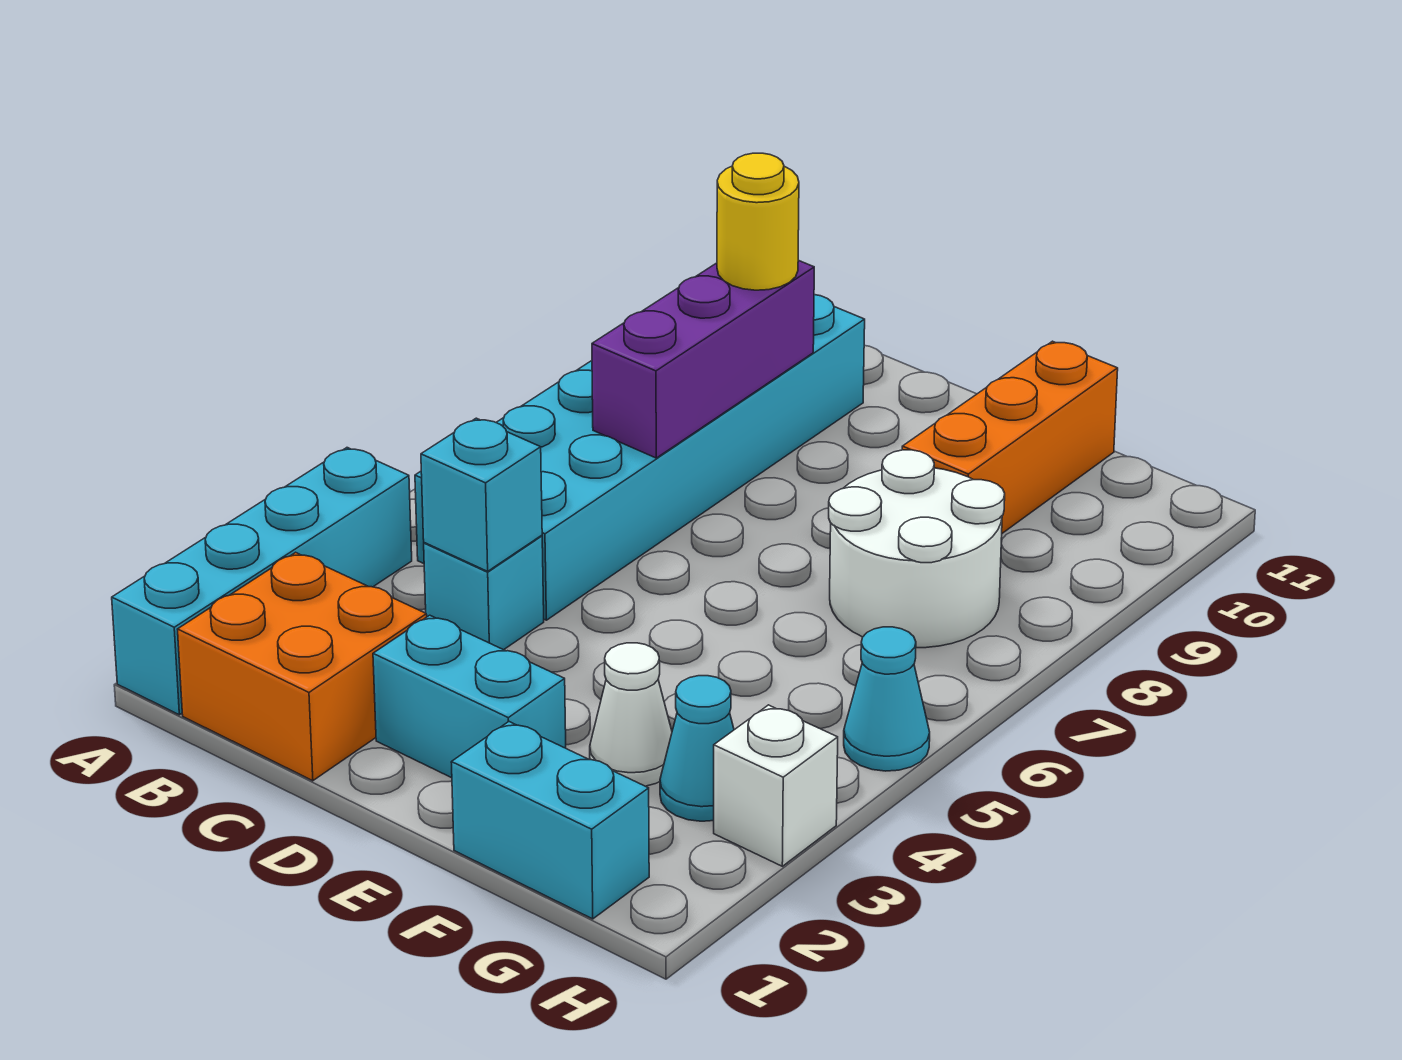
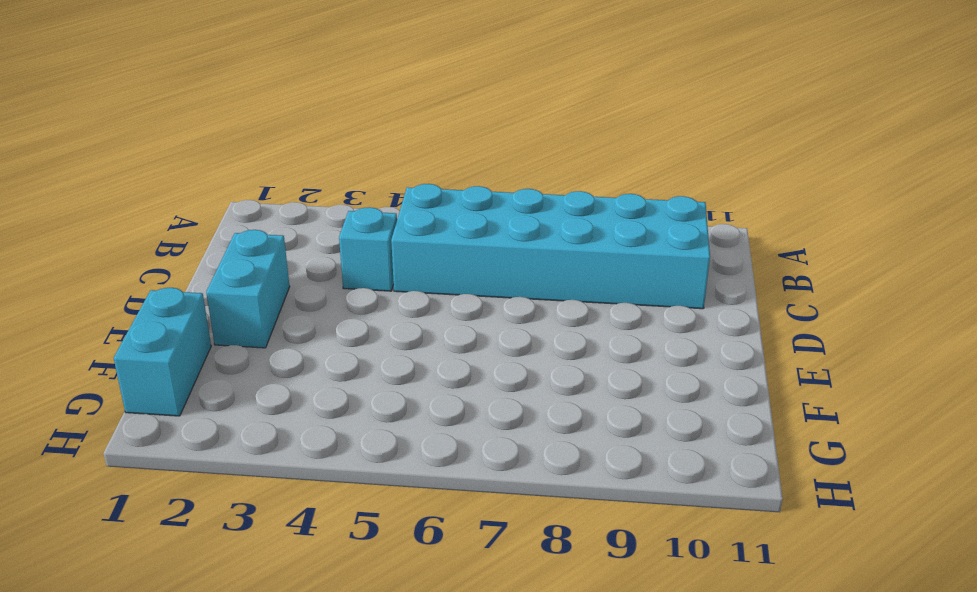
none -> cyan brick A1:A4 level 1
none -> orange brick B1:C2 level 1
none -> white cone F3 level 1

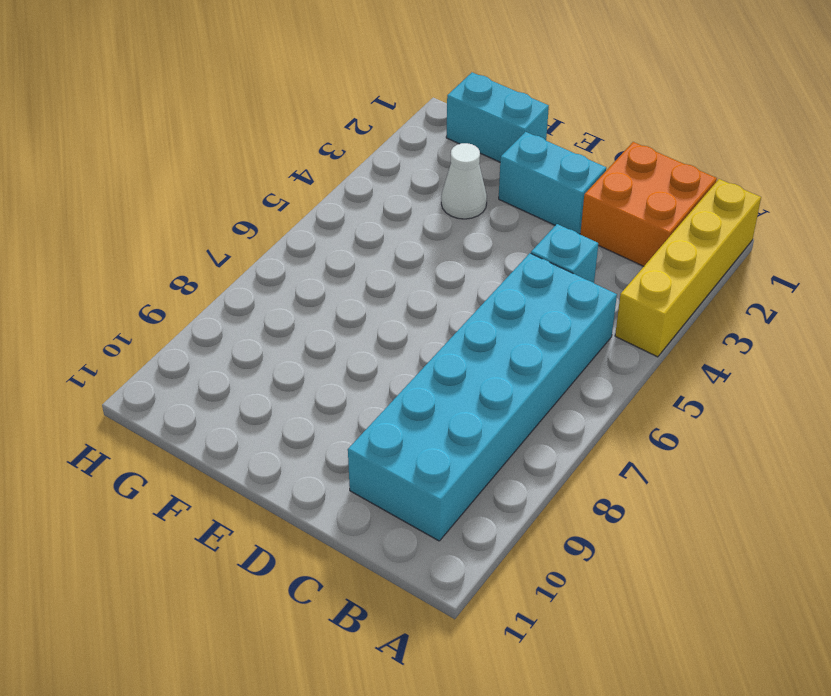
yellow brick A1:A4 level 1 -> cyan brick A1:A4 level 1
none -> white round brick F7:G8 level 1
none -> orange brick F9:F11 level 1
none -> cyan cone G3 level 1

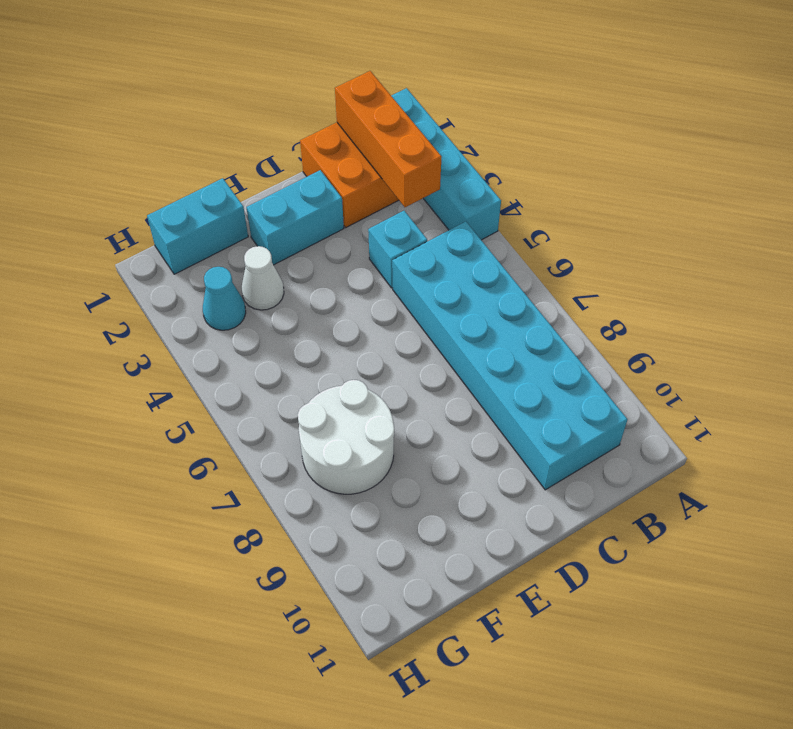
orange brick B1:B3 level 2 -> orange brick F9:F11 level 1
none -> white brick H3 level 1
none -> cyan cone H5 level 1
none -> cyan brick C4 level 2

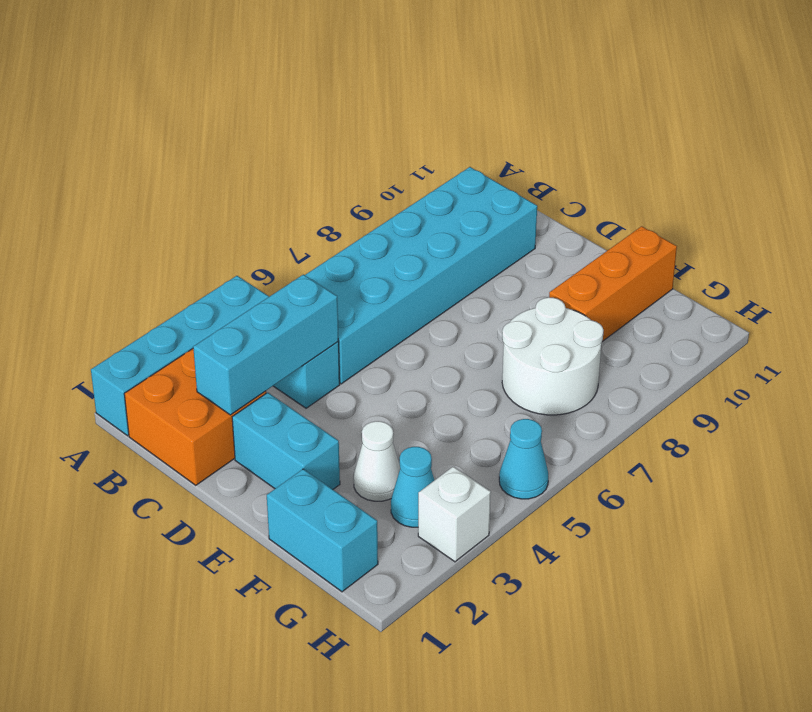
cyan brick C2:C4 level 2 -> cyan brick C4 level 2
none -> purple brick C7:C9 level 2
none -> yellow round brick C9 level 3

